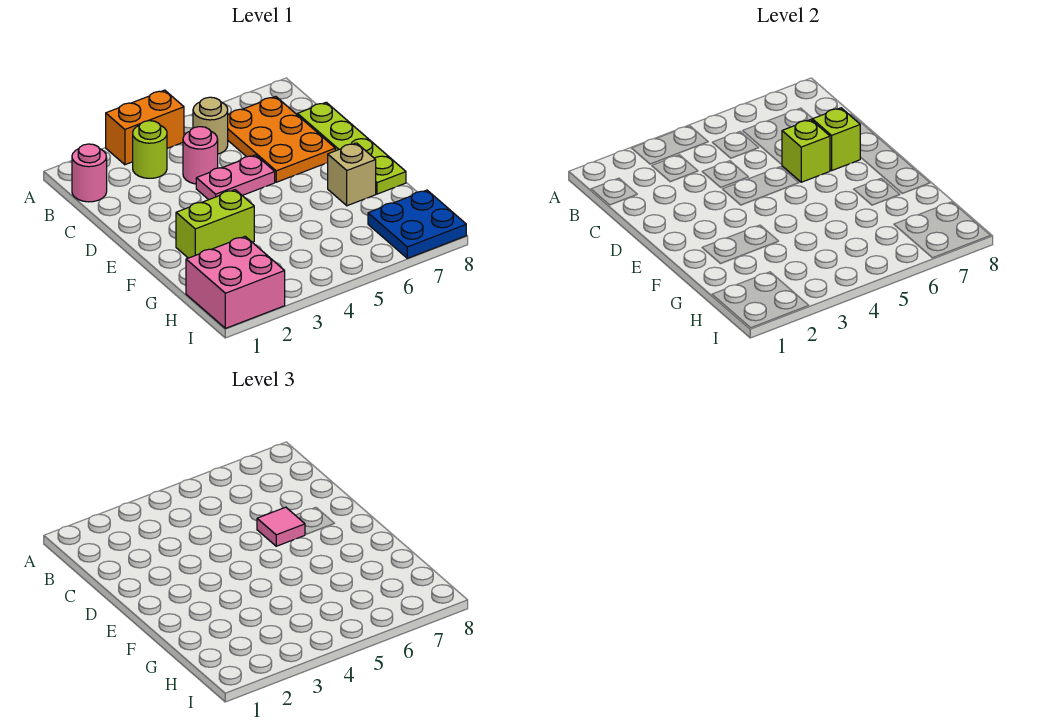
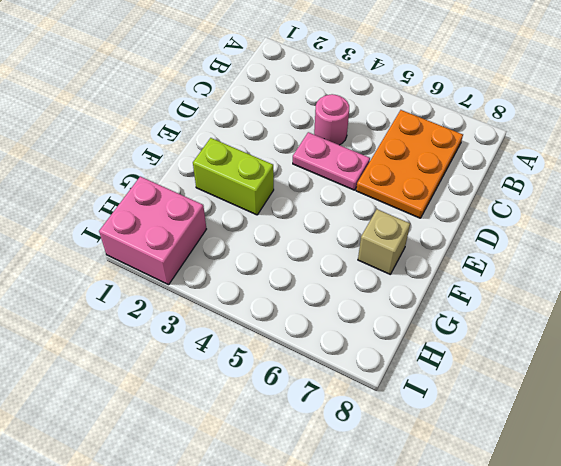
none -> orange brick A3:A4 level 1
none -> pink round brick B1 level 1
none -> lime round brick B3 level 1

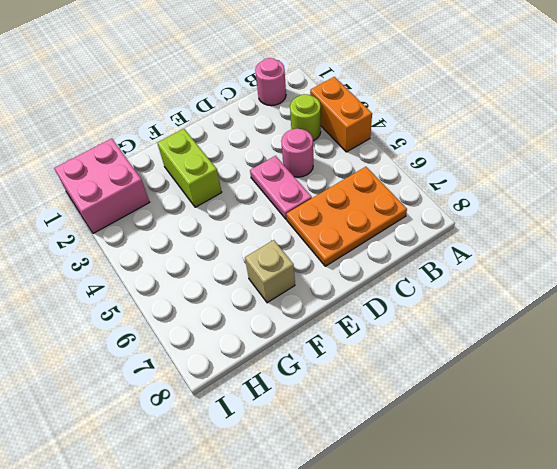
none -> tan round brick B5 level 1
none -> lime plate C8:F8 level 1
none -> blue plate H7:I8 level 1

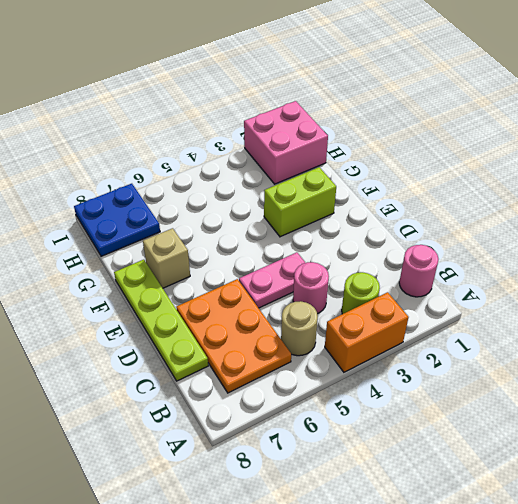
none -> lime brick D6 level 2
none -> lime brick D7 level 2
none -> pink tile D6 level 3

